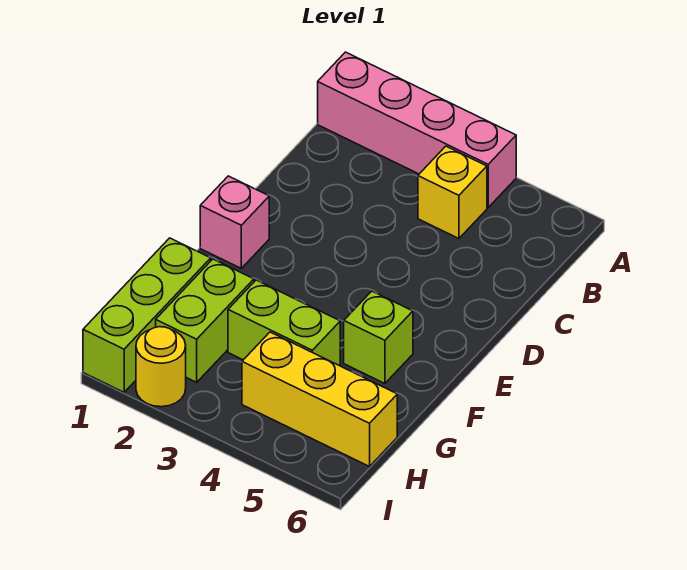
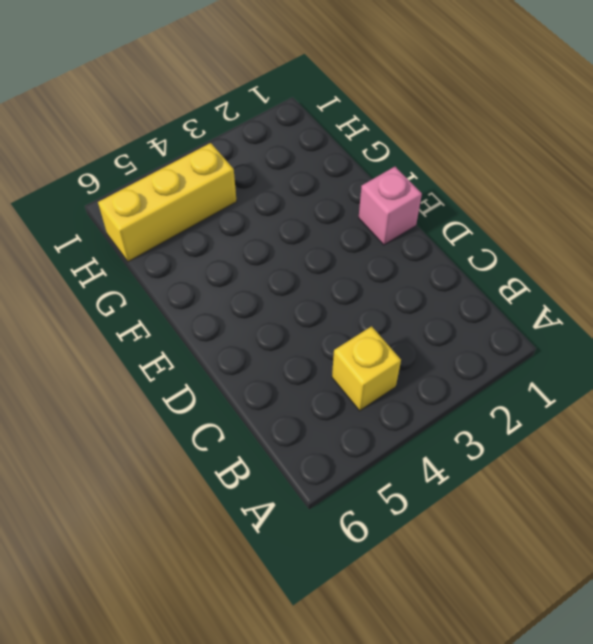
none -> pink brick A1:A4 level 1
none -> lime brick F5 level 1

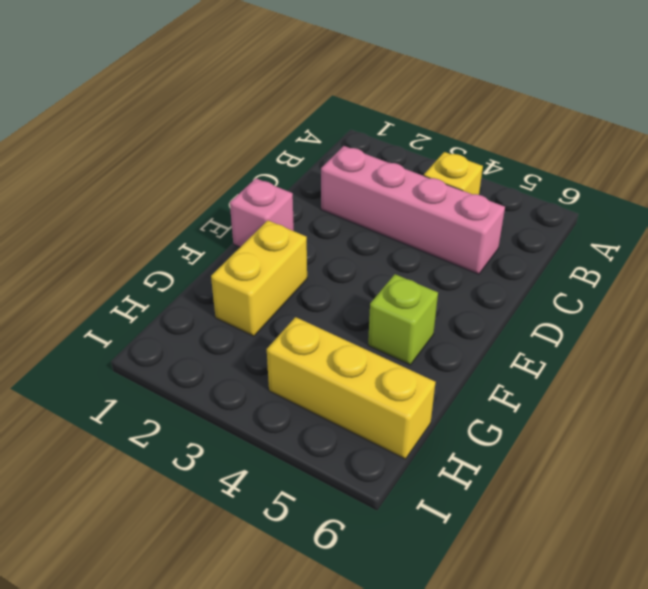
pink brick C2:C5 level 1 -> pink brick A1:A4 level 1
yellow brick F2:G2 level 1 -> lime brick G2:H2 level 1
none -> lime brick G1:I1 level 1
none -> lime brick G3:G4 level 1

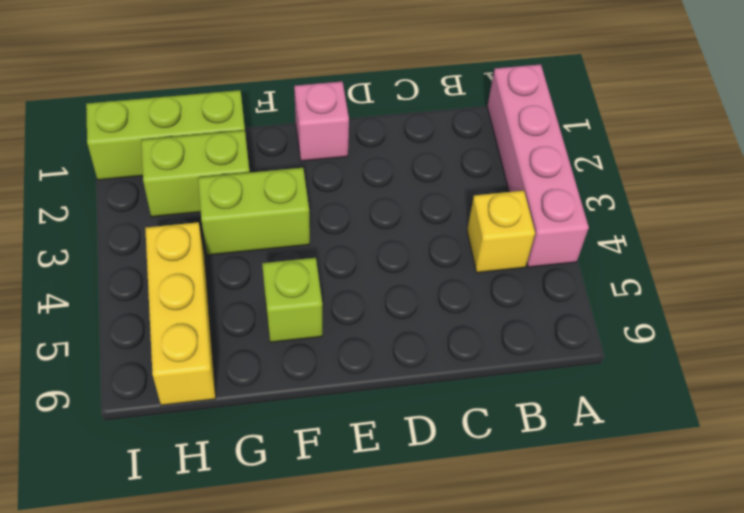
lime brick F3:G3 level 1 -> lime brick G3:G4 level 1
none -> yellow round brick I2 level 1

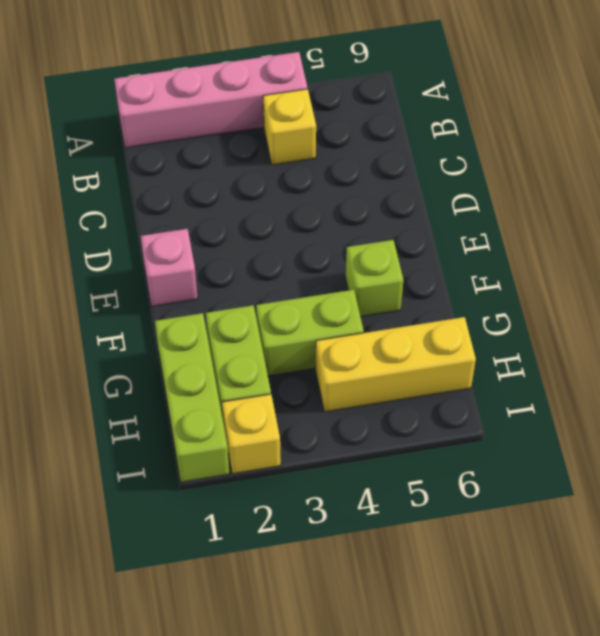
yellow brick I2 level 1 -> yellow round brick I2 level 1

